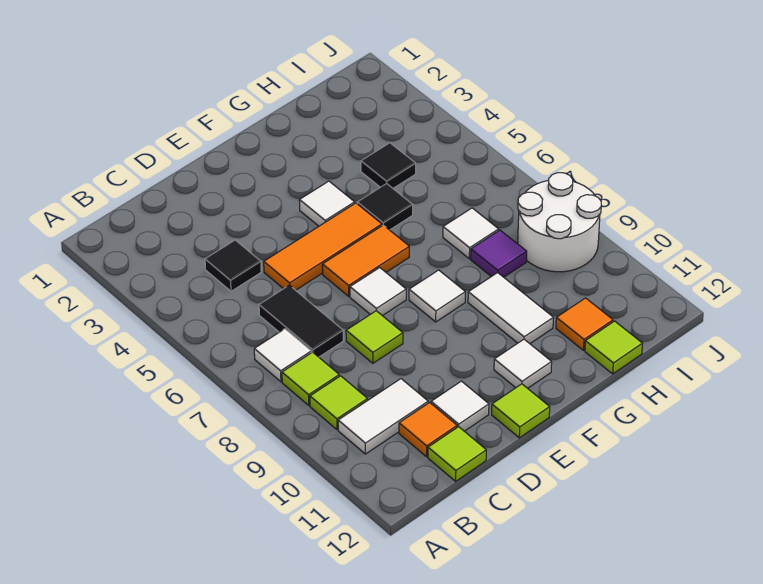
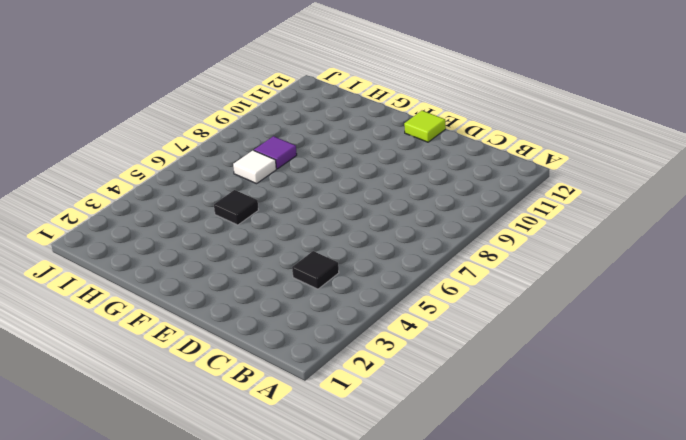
none -> white tile B7 level 1
none -> lime tile B8 level 1
none -> lime tile B9 level 1

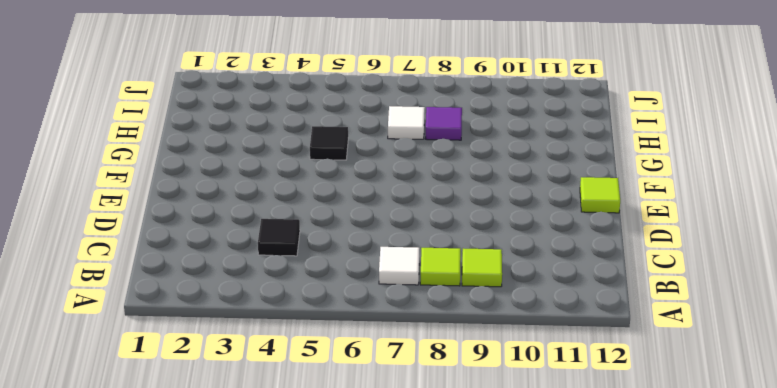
none -> white tile B10:C10 level 1
none -> black tile C6:C7 level 1
none -> orange tile C11 level 1

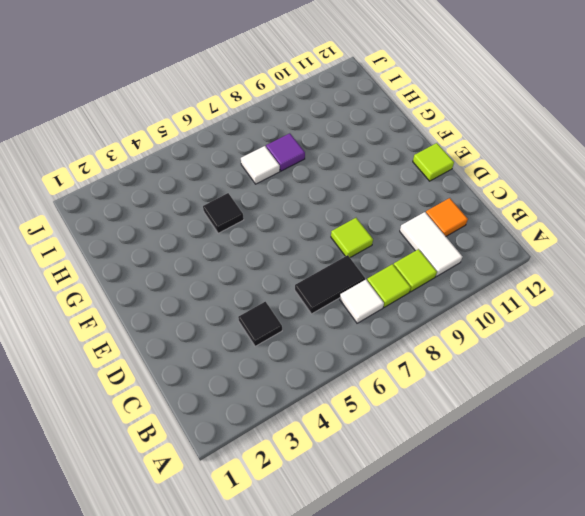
none -> lime tile C12 level 1
none -> orange tile D5:F5 level 1
none -> white tile D11 level 1

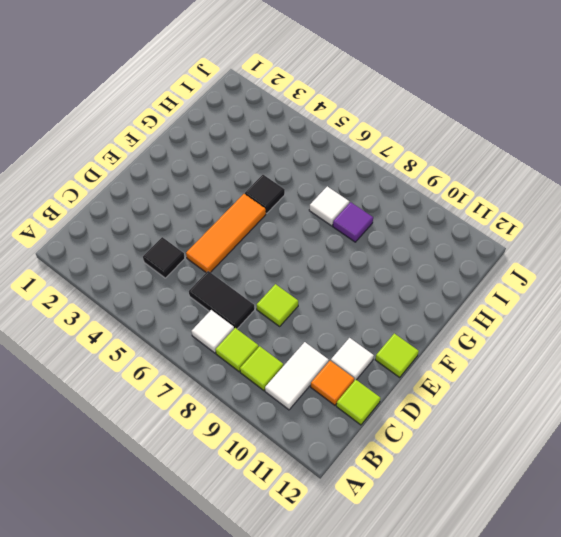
none -> orange tile E6:F6 level 1
none -> white tile E7 level 1
none -> white tile F4 level 1

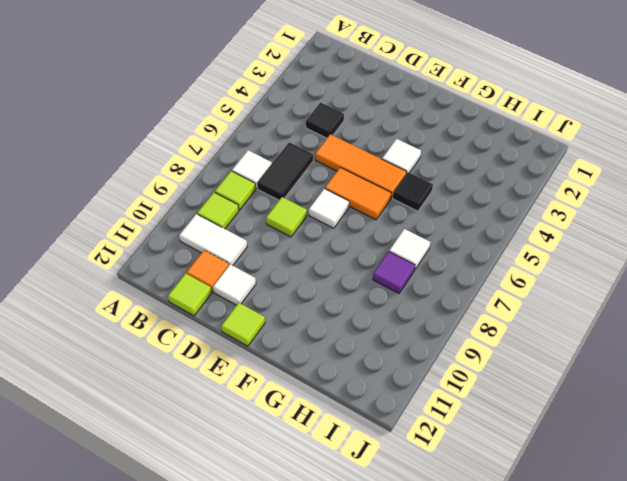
none -> white tile F8 level 1
none -> white tile F11 level 1
none -> white tile G9:G10 level 1

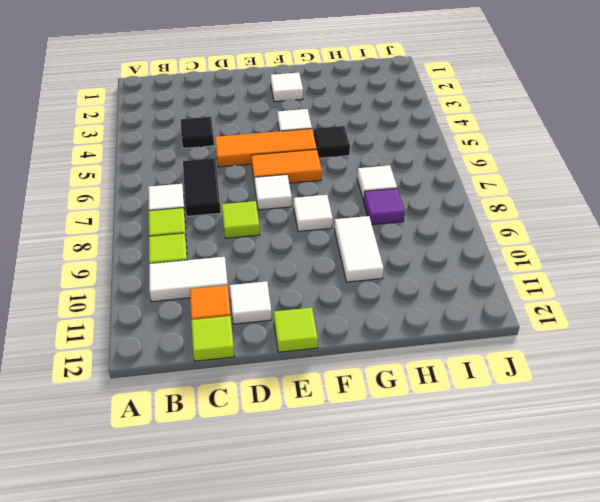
white tile F2 level 1 -> white tile F11 level 1
none -> black tile H4 level 1
none -> orange tile H11 level 1
none -> lime tile H12 level 1

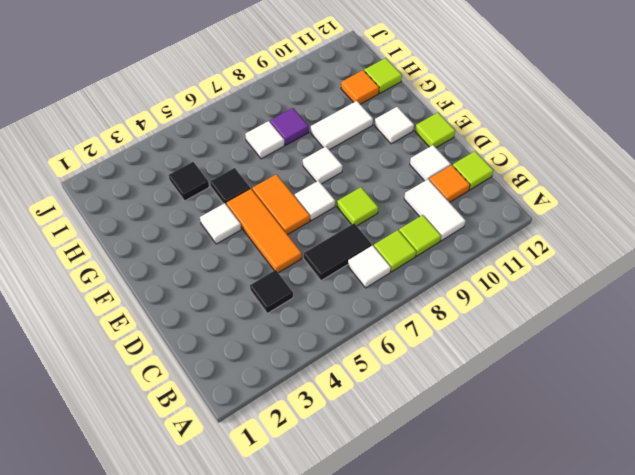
none -> white round brick I8:J9 level 1

